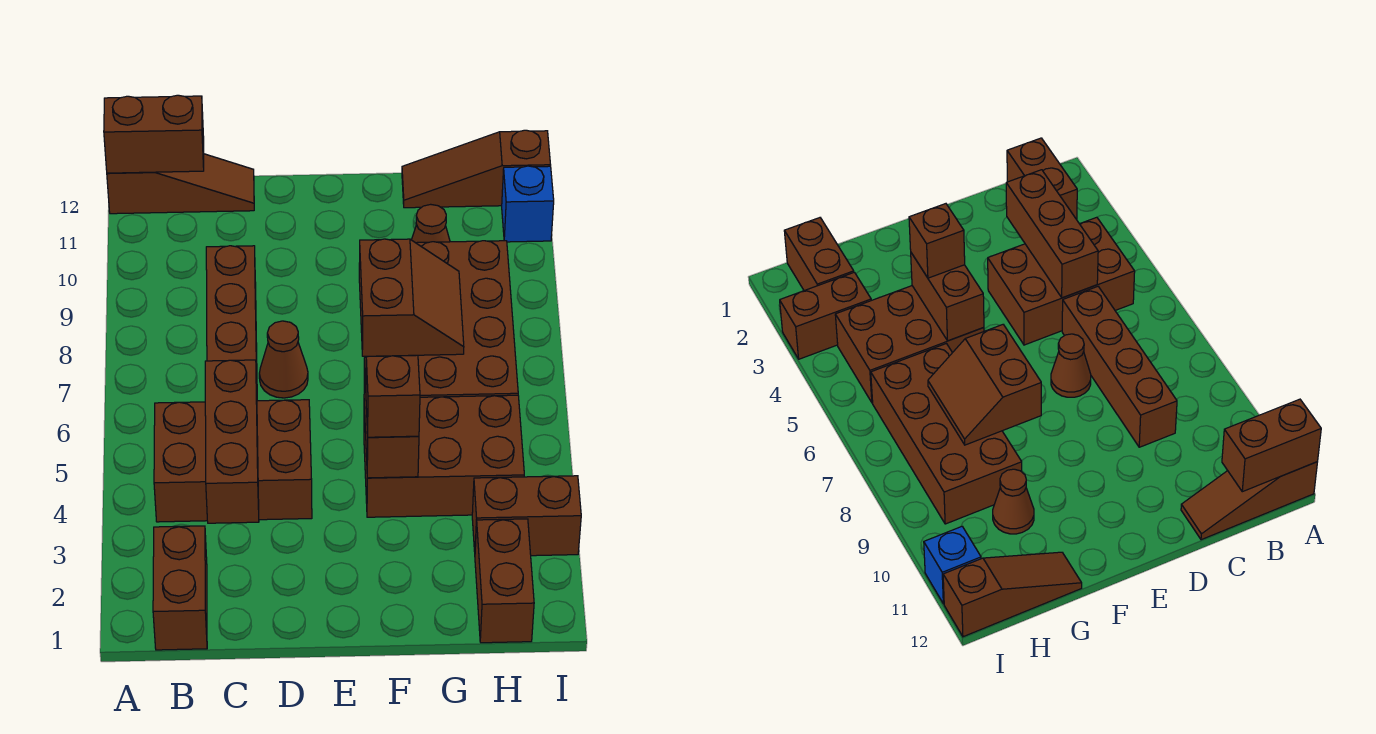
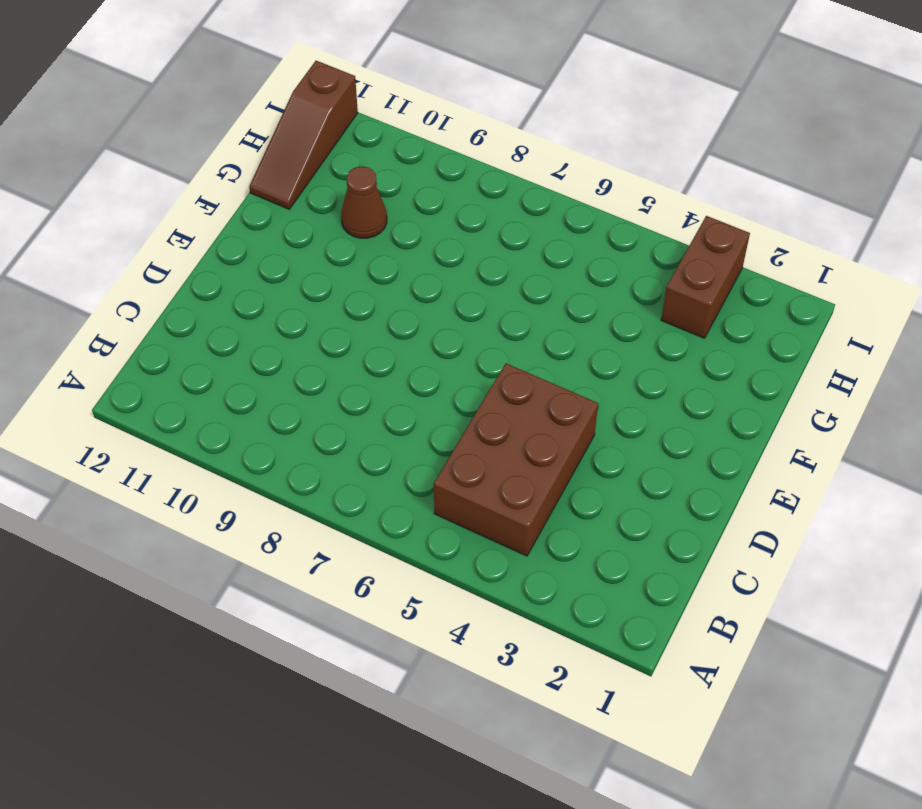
none -> brown slope A12:C12 level 1 top A
none -> brown brick B1:B2 level 1
none -> brown brick C6:C9 level 1

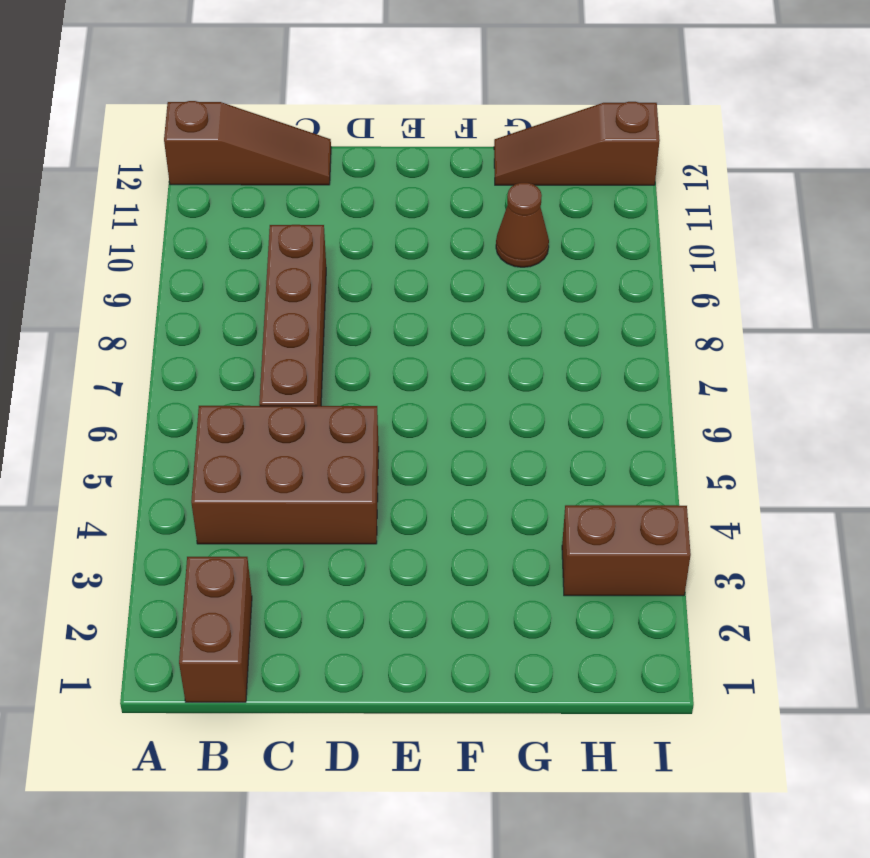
none -> brown cone D7 level 1
none -> brown brick F4:H5 level 1
none -> brown brick G6:H9 level 1

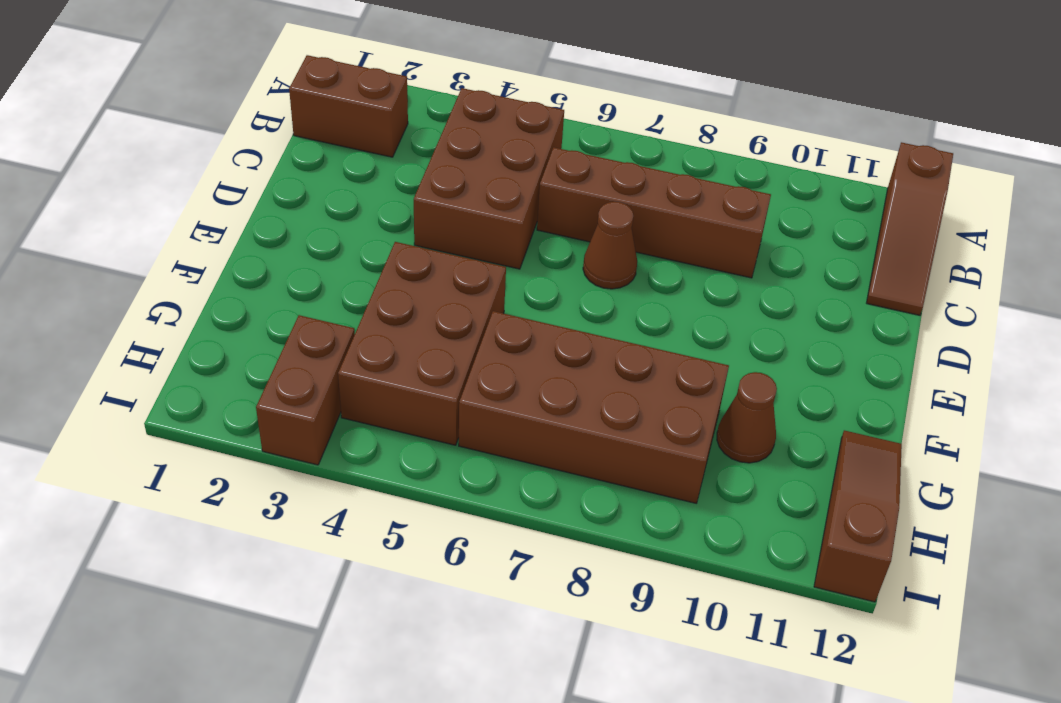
none -> brown brick H1:H2 level 1
none -> blue brick I11 level 1
none -> brown brick A12:B12 level 2

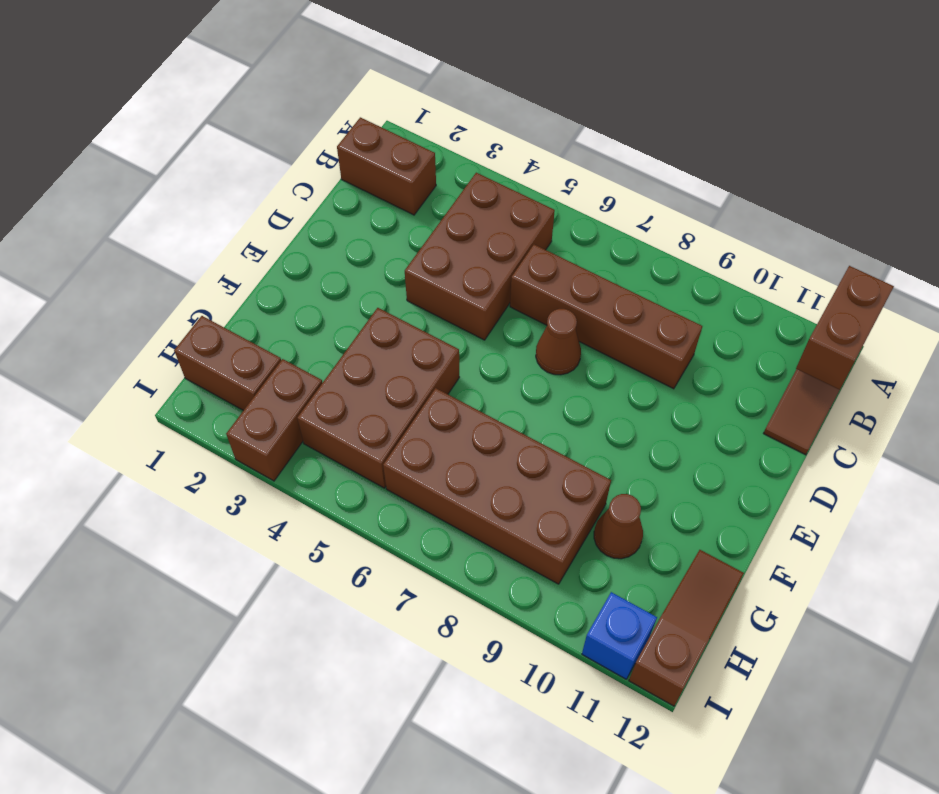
none -> brown brick C3:C5 level 2
none -> brown brick F4:F5 level 2
none -> brown slope F7:G8 level 2 top F

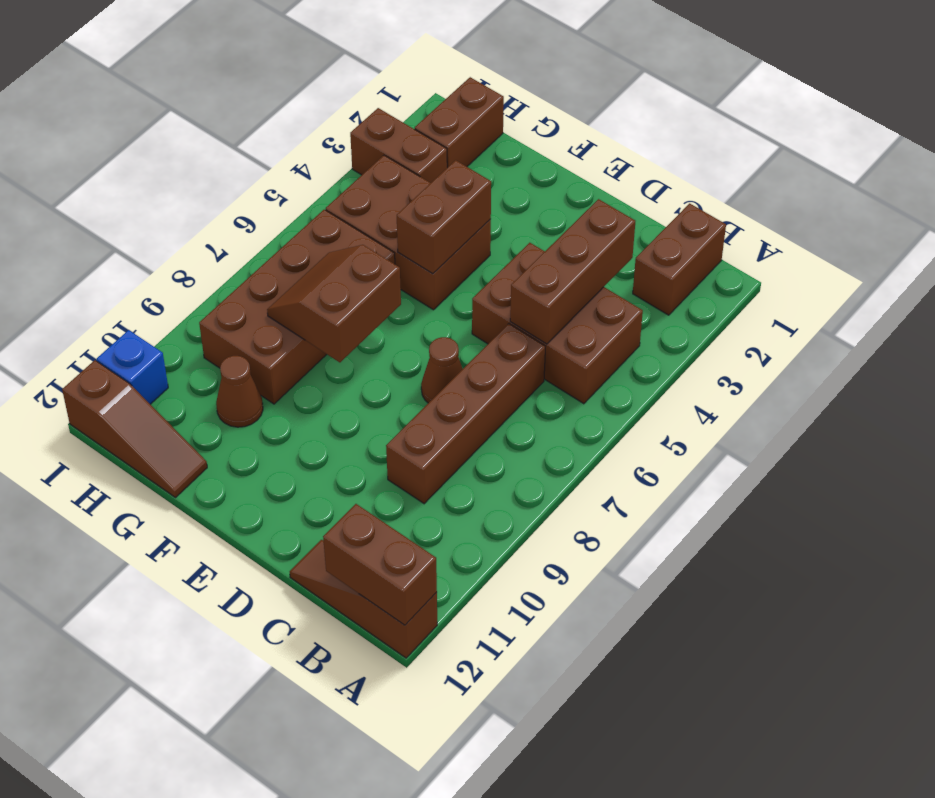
none -> brown brick F4 level 3

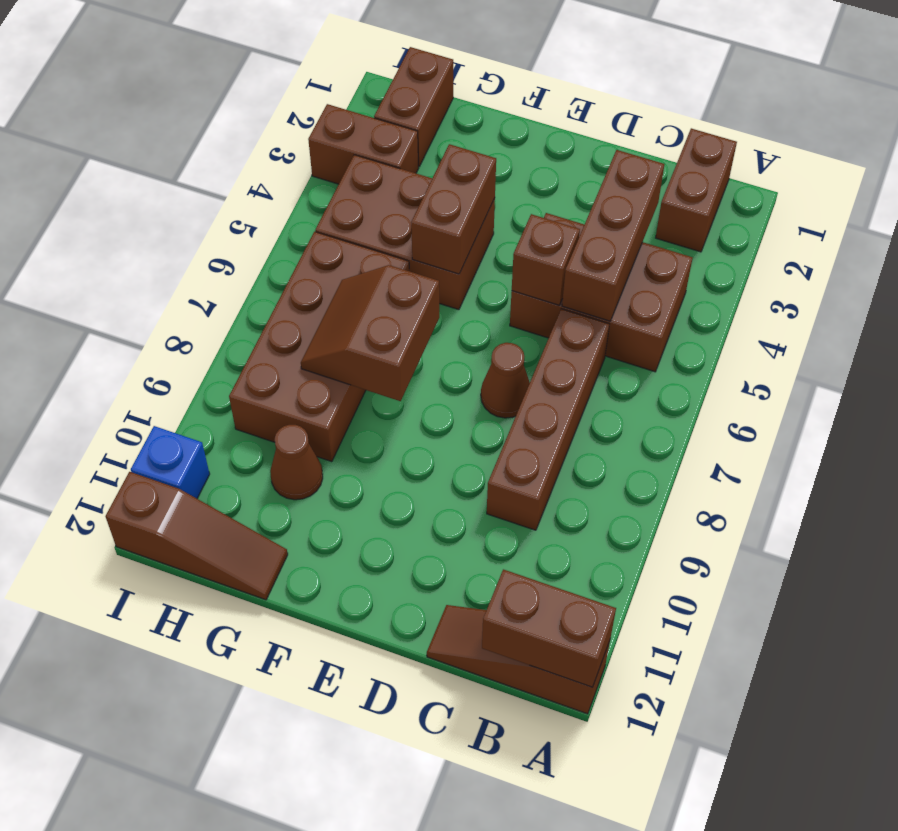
brown brick D5 level 2 -> brown brick F4 level 3

